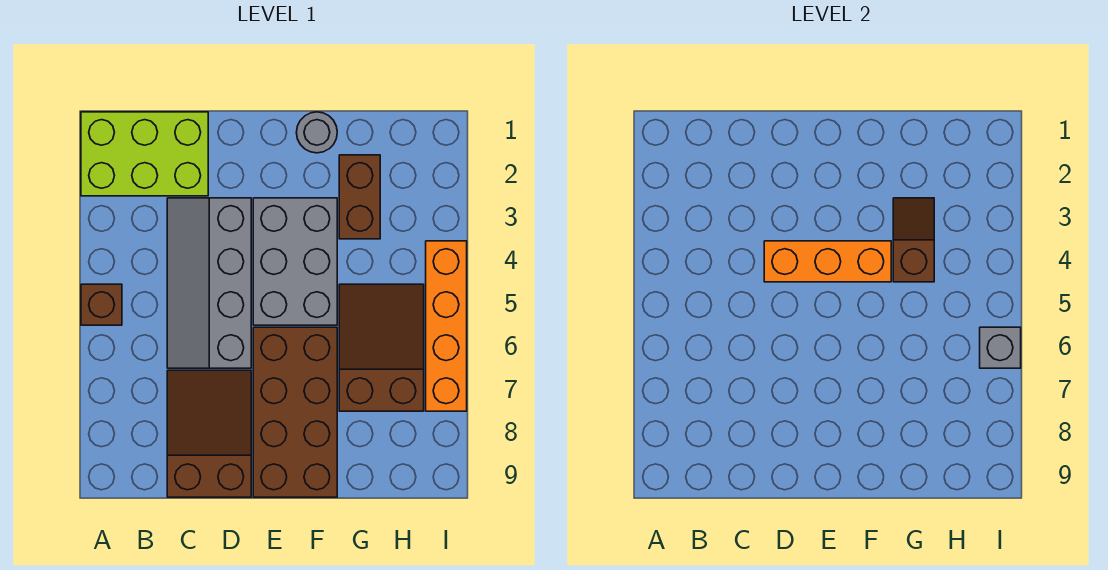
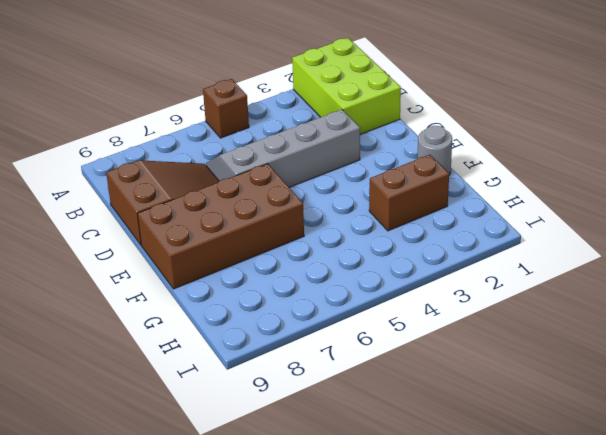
none -> grey brick E3:F5 level 1
none -> brown slope G5:H7 level 1 top 7
none -> orange brick I4:I7 level 1

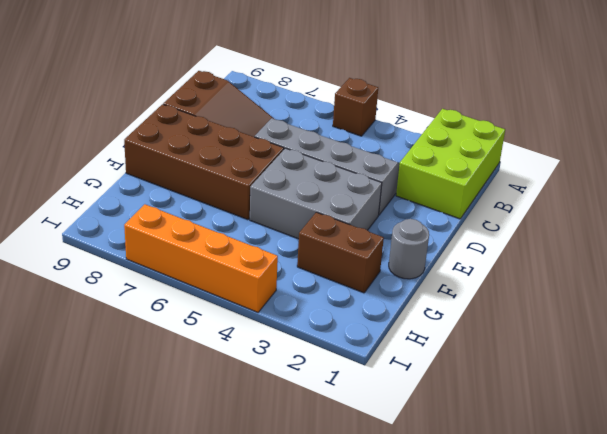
none -> brown slope G5:H7 level 1 top 7
none -> orange brick D4:F4 level 2
none -> brown slope G3:G4 level 2 top 4

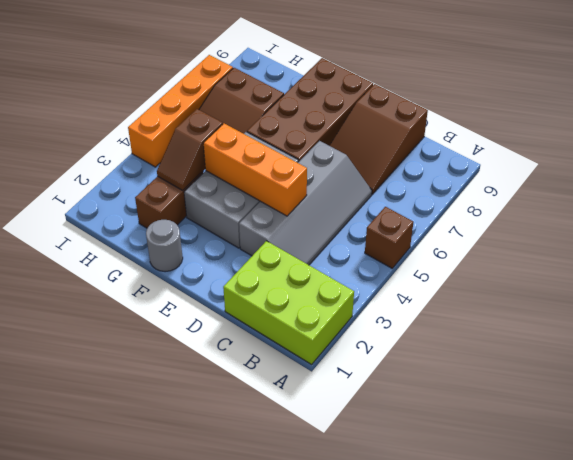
none -> grey brick I6 level 2

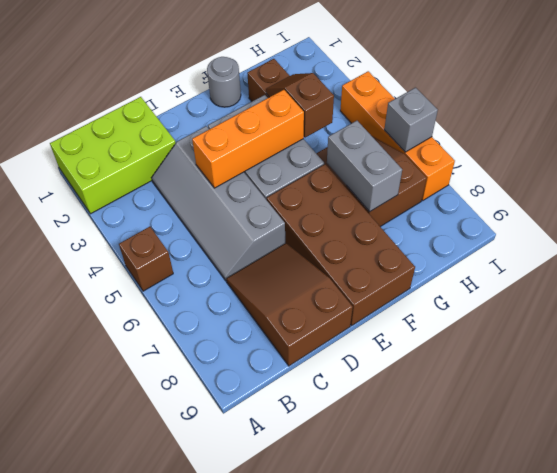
grey brick G6:G7 level 2 -> none

